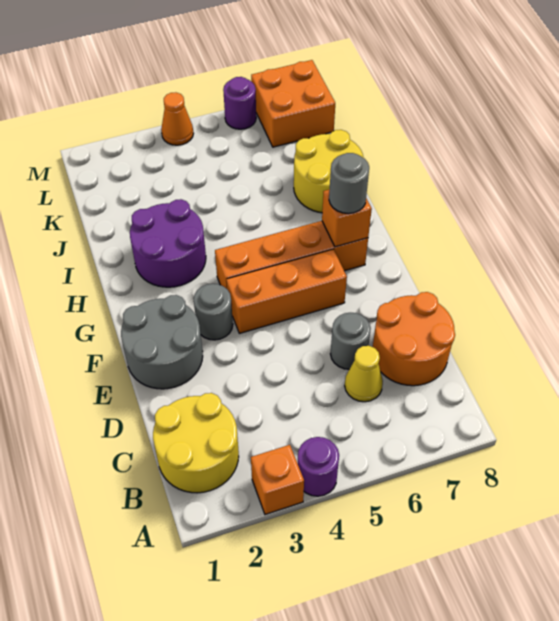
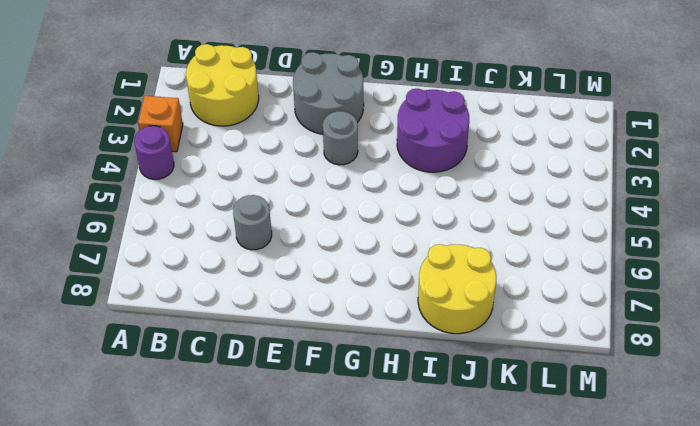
none -> yellow cone C6 level 1
none -> orange round brick C7:D8 level 1
none -> orange brick F4:F6 level 1

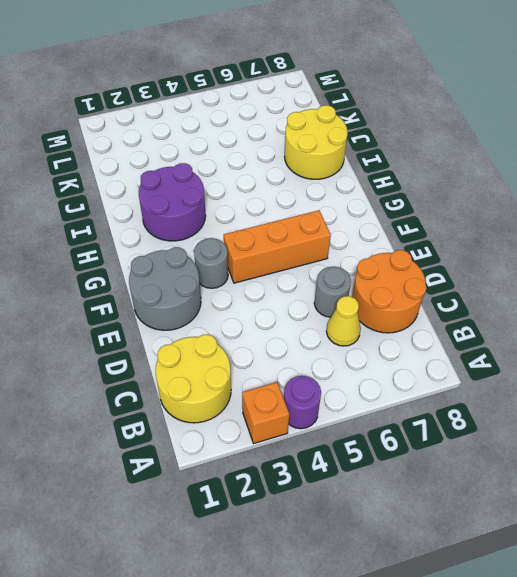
none -> orange brick G4:G7 level 1
none -> orange brick L7:M8 level 1
none -> orange cone M4 level 1

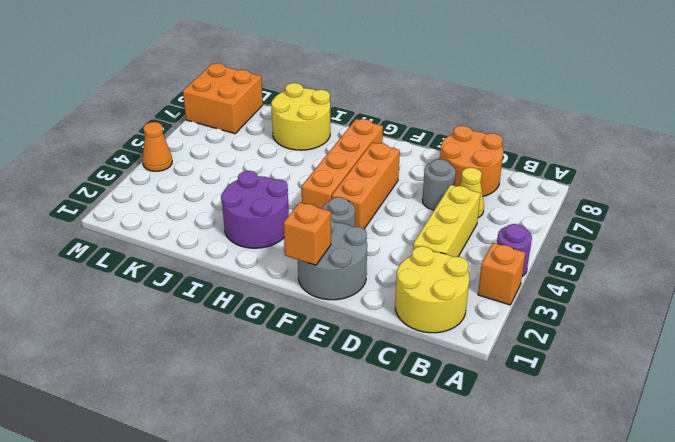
yellow brick C3:C5 level 1 -> none
orange brick F1 level 2 -> orange brick G7 level 2
none -> purple round brick M6 level 1
none -> grey round brick G7 level 3

